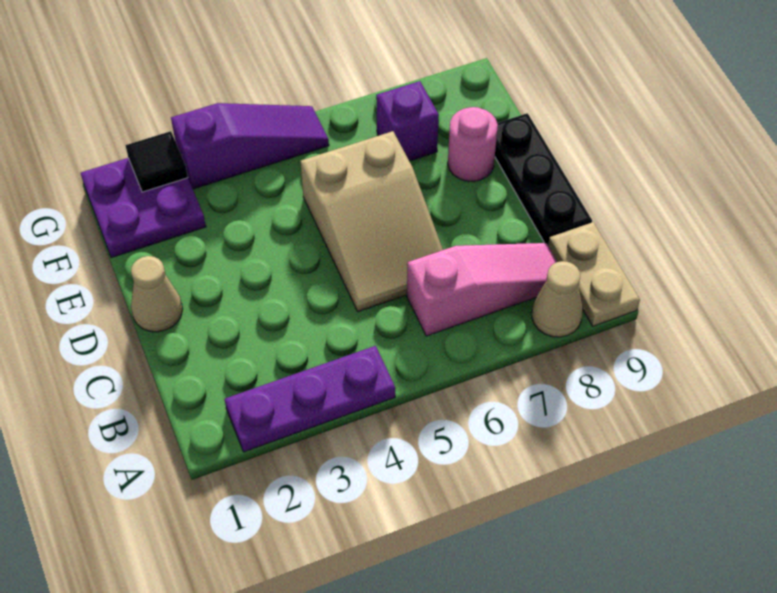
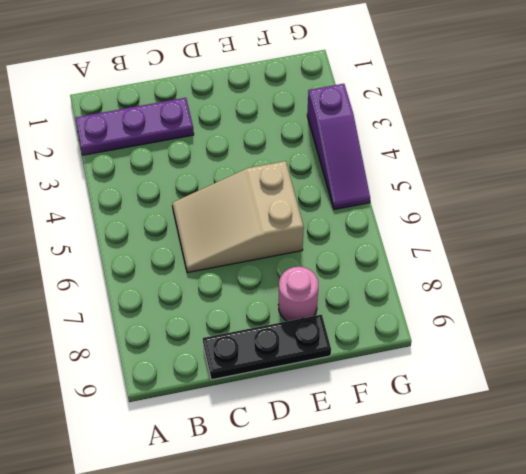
purple plate A2:C2 level 1 -> purple plate A2:A4 level 1
none -> tan cone A8 level 1
none -> tan plate A9:B9 level 1
none -> pink slope B6:B8 level 1 top 6

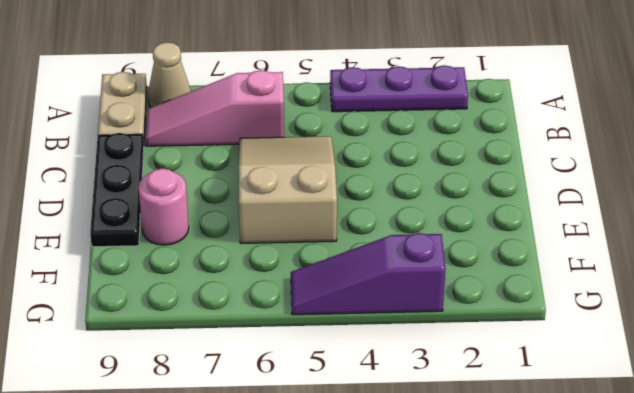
none -> tan cone D1 level 1
none -> purple plate F1:G2 level 1
none -> purple brick F7 level 1

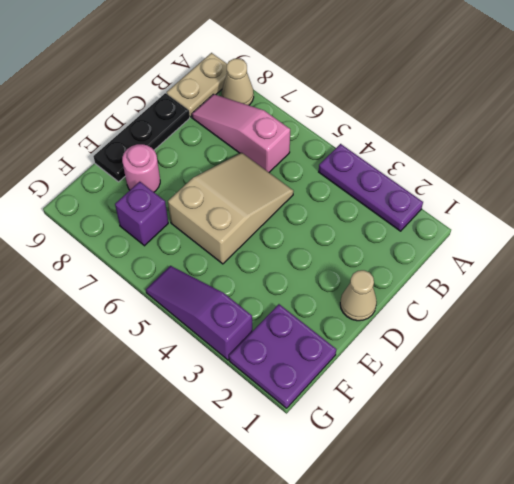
none -> black tile G2 level 2

